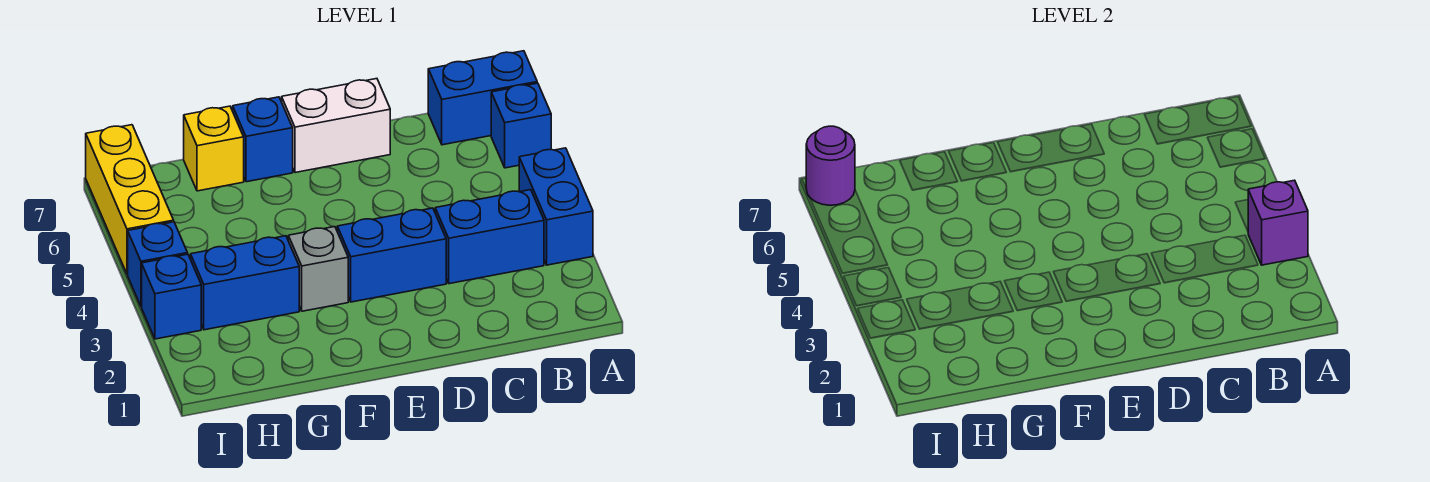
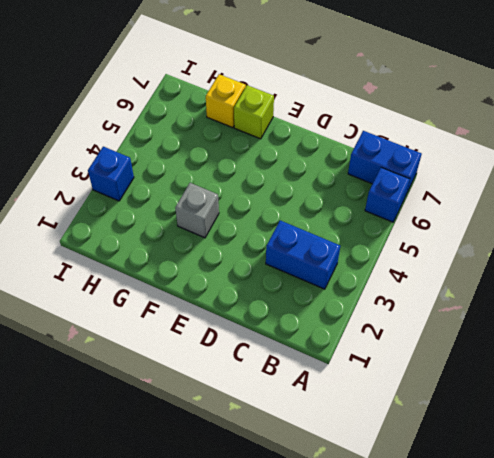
lime brick F7 level 1 -> blue brick F7 level 1
none -> blue brick A3:A4 level 1
none -> blue brick D3:E3 level 1
none -> white brick D7:E7 level 1

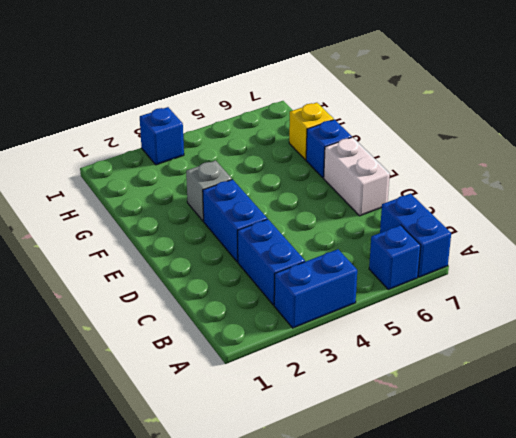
none -> blue brick G3:H3 level 1
none -> blue brick I4 level 1
none -> yellow brick I5:I7 level 1

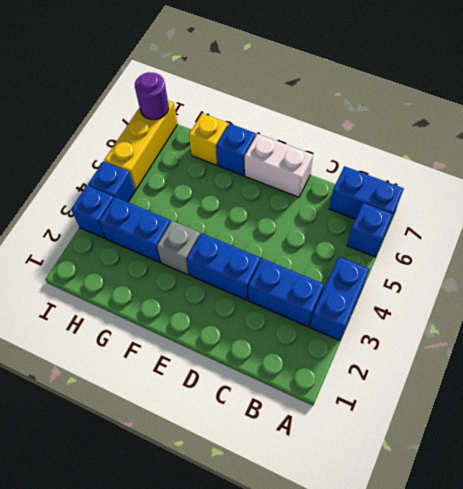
none -> purple brick A3 level 2

